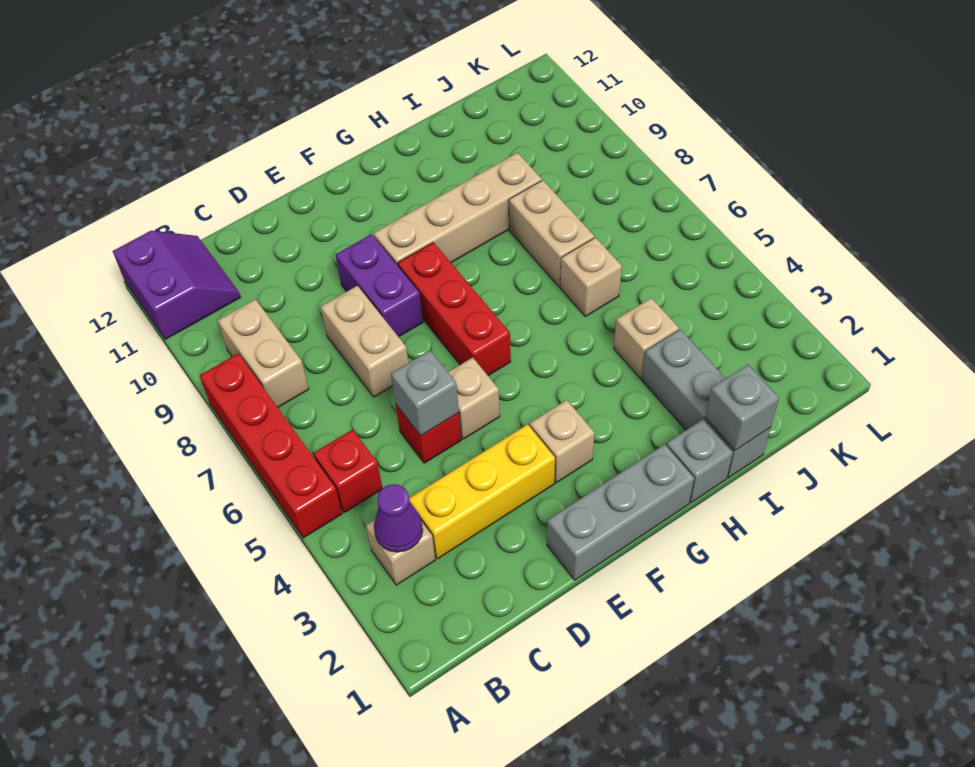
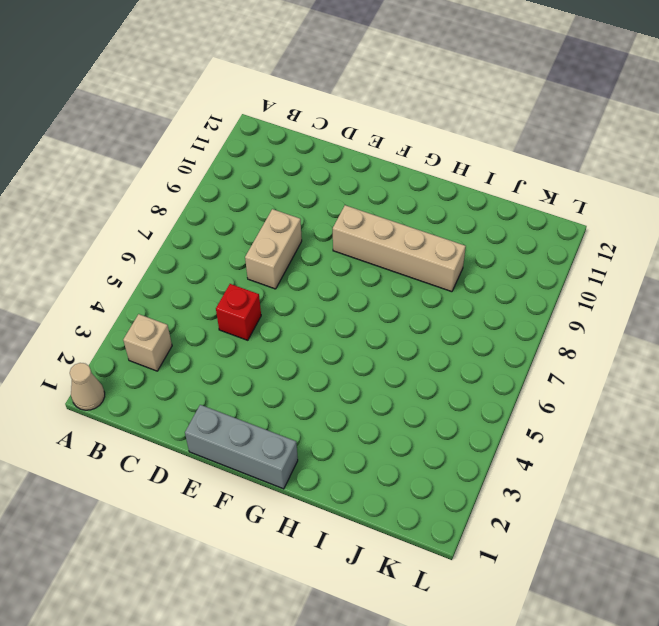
tan cone A1 level 1 -> none
none -> red brick A5:A8 level 1
none -> purple slope A11:B12 level 1 top A
none -> red brick B5 level 1

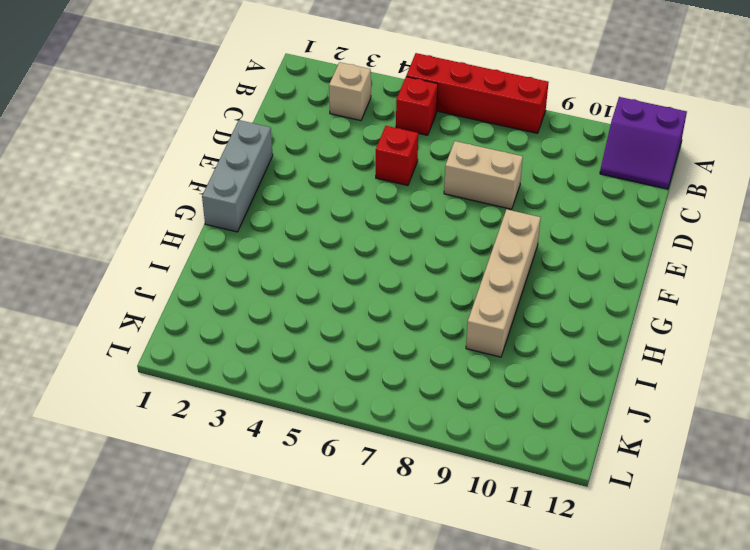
none -> tan brick B8:B9 level 1
none -> yellow brick C3:E3 level 1
none -> tan brick E5 level 1

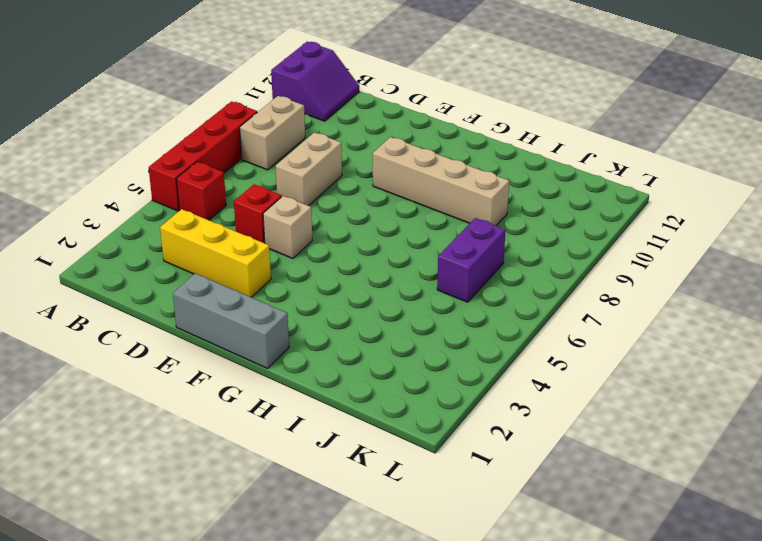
purple brick J6:J7 level 1 -> purple brick E8:E9 level 1
none -> tan brick B3 level 1
none -> tan brick F3 level 1
none -> red brick F6:F8 level 1

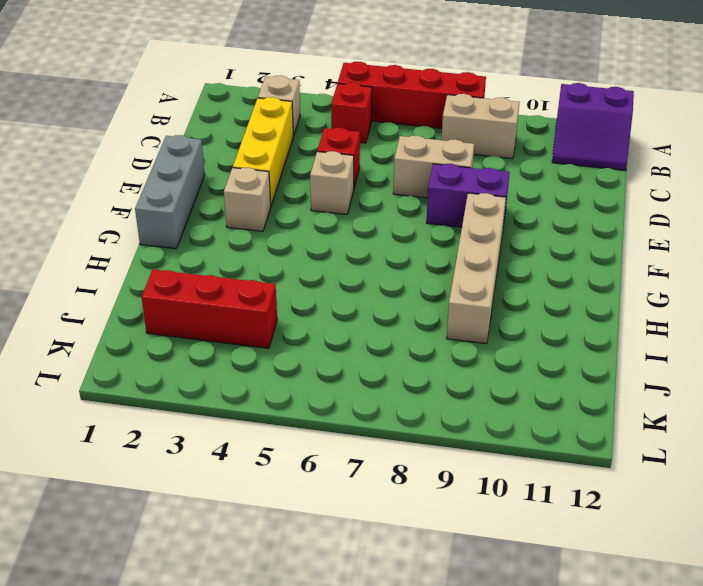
red brick J2:J4 level 1 -> red brick F6:F8 level 1
none -> grey brick H1 level 1
none -> grey brick I1:I3 level 1
none -> tan brick I4 level 1

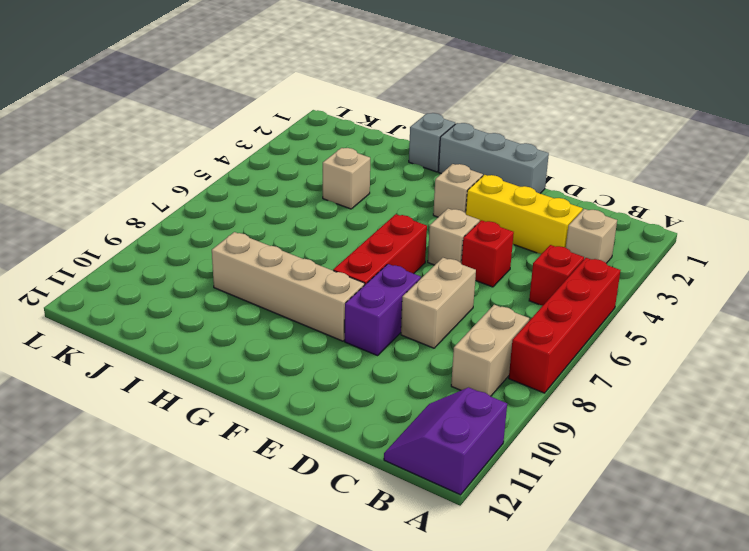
none -> grey brick I1:I3 level 1
none -> tan brick I6 level 1
none -> tan brick I7:I8 level 1

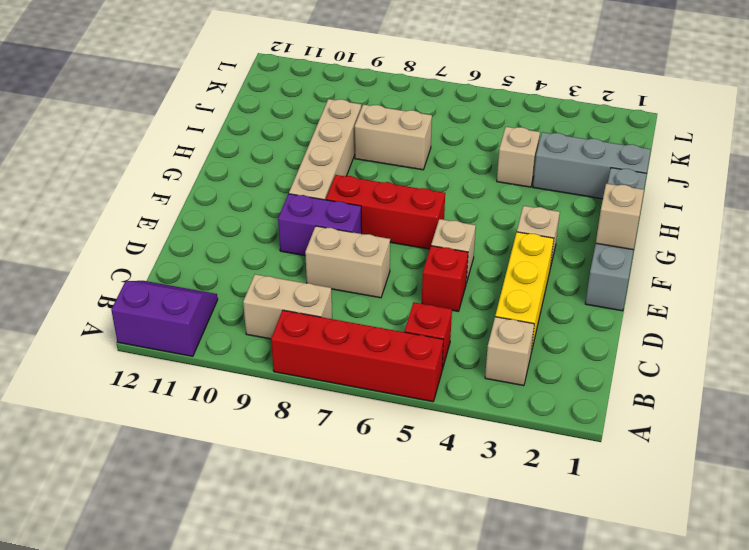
tan brick F1 level 2 -> tan brick I6 level 1
none -> purple cone B3 level 2
none -> grey brick D5 level 2
none -> grey brick I1 level 2

